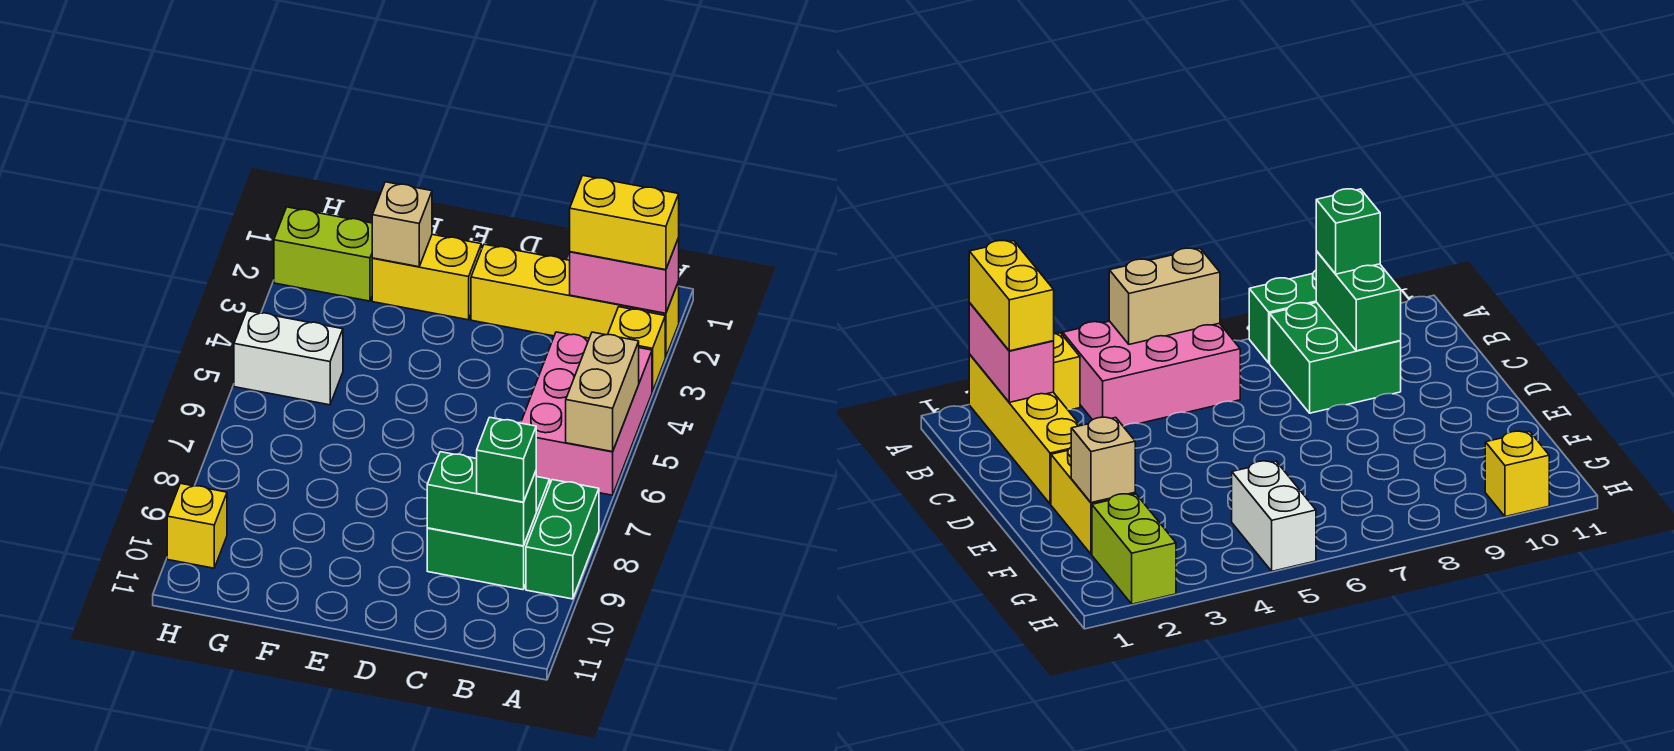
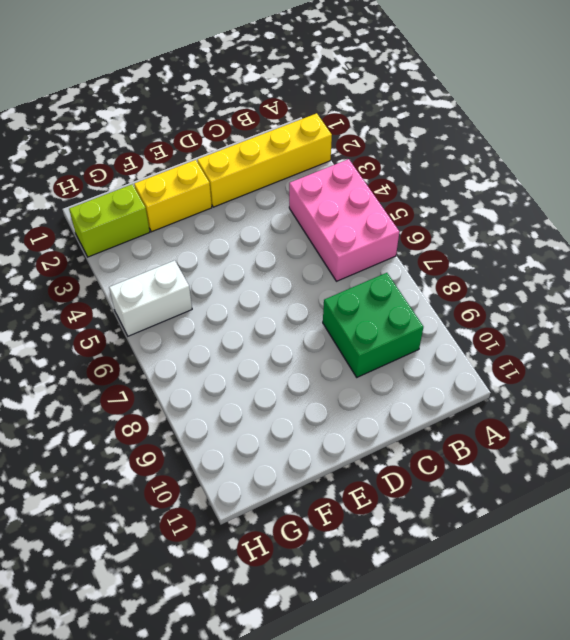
none -> yellow brick A3 level 1
none -> green brick A8:A9 level 1
none -> yellow brick H10 level 1

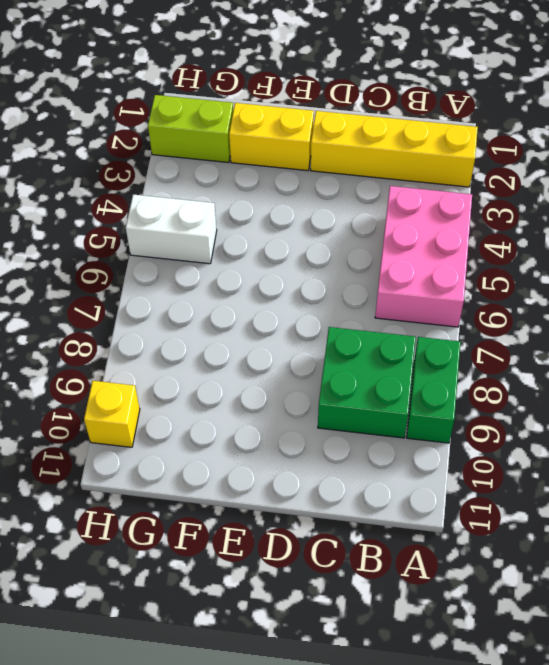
none -> yellow brick A3 level 1
none -> pink brick A2:B2 level 2
none -> tan brick A5:A6 level 2

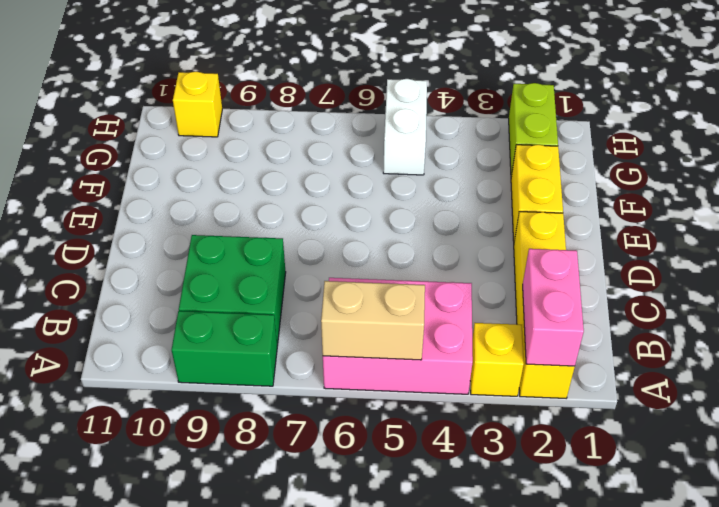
none -> green brick B9:C9 level 2
none -> tan brick F2 level 2
none -> yellow brick A2:B2 level 3

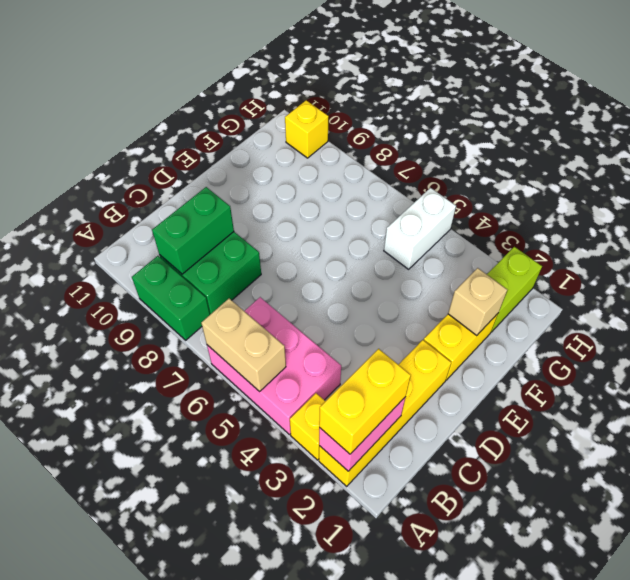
none -> green brick B9 level 3

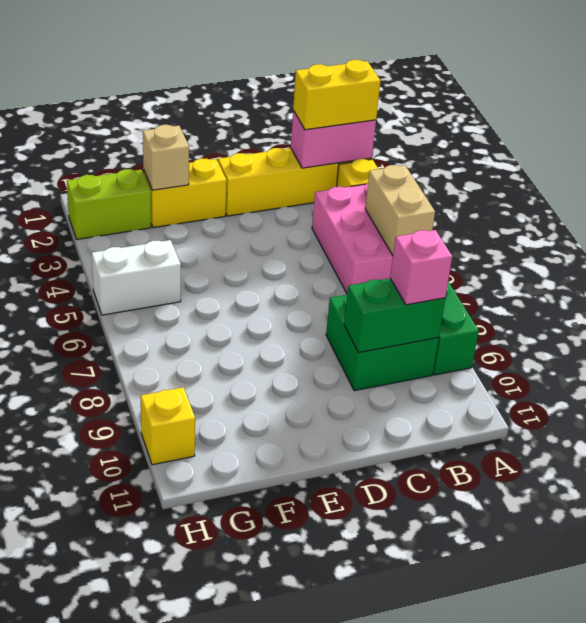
pink brick B9 level 3 -> green brick B9 level 3

